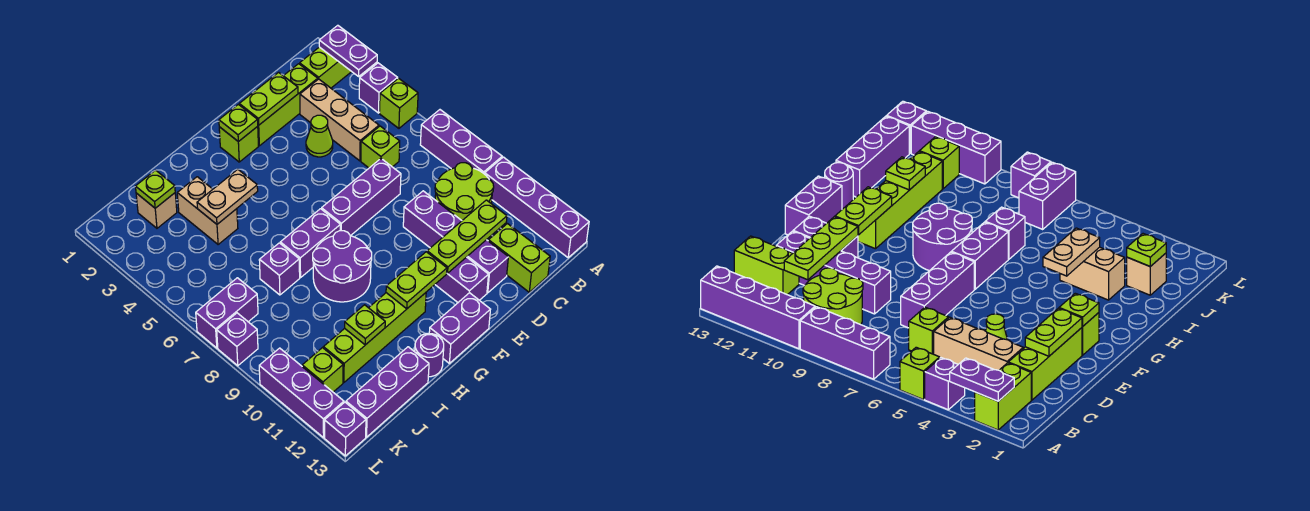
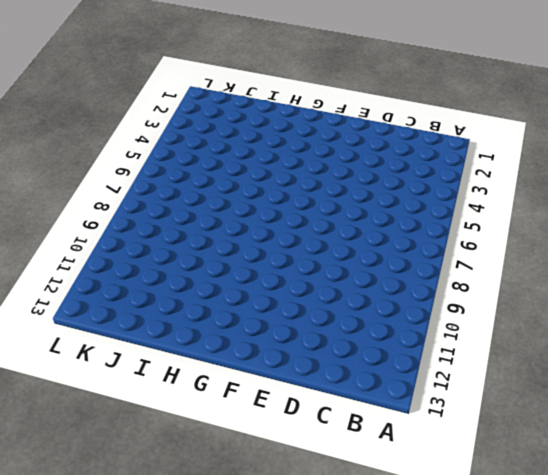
none -> lime brick A2:B2 level 1
none -> purple brick A4 level 1
none -> lime brick A5 level 1
none -> purple brick A7:A9 level 1

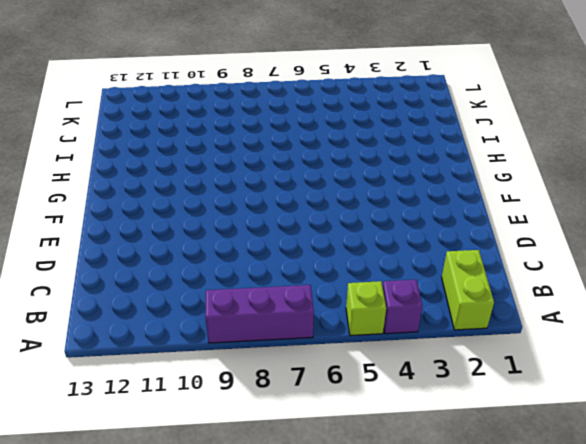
none -> purple brick A10:A13 level 1
none -> lime round brick B9:C10 level 1
none -> lime brick C2:E2 level 1
none -> tan brick C3:C5 level 1

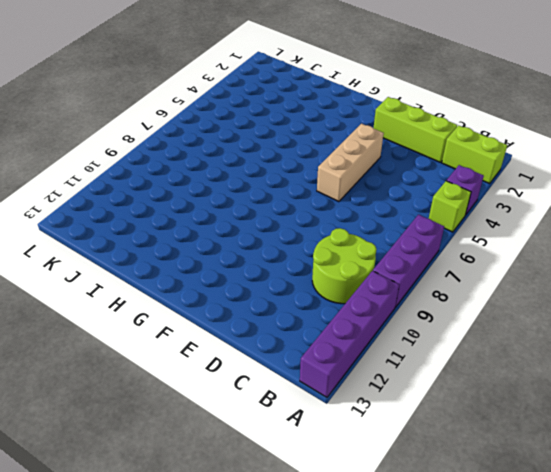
tan brick E4:E6 level 1 -> tan brick C3:C5 level 1
none -> lime brick C6 level 1
none -> lime brick C12:C13 level 1
none -> lime cone D4 level 1
none -> purple brick D7:F7 level 1

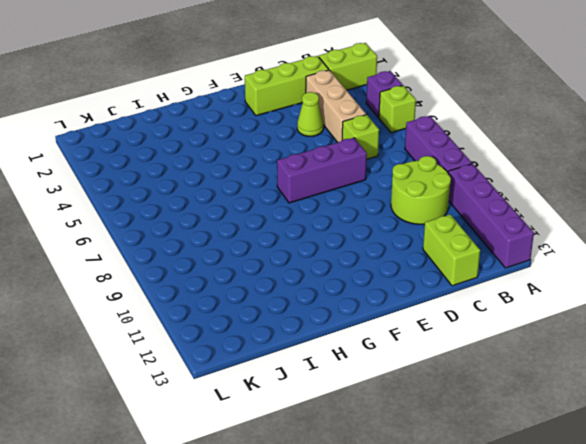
none -> purple brick D9:D12 level 1
none -> purple brick E11:E12 level 1
none -> lime brick F2 level 1
none -> purple brick F13:G13 level 1

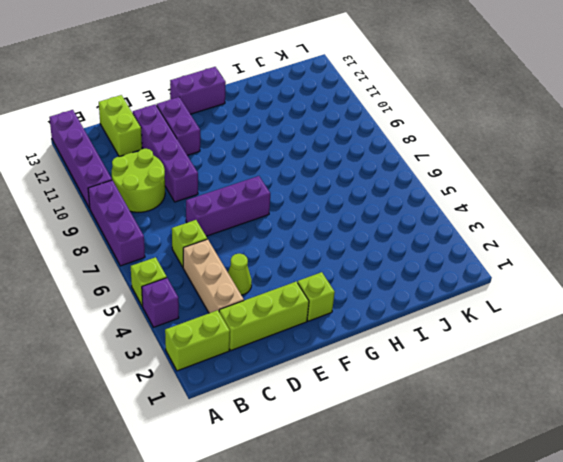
none -> purple brick G7:H7 level 1
none -> purple round brick G8:H9 level 1
none -> lime brick G11:J11 level 1
none -> purple round brick H13 level 1

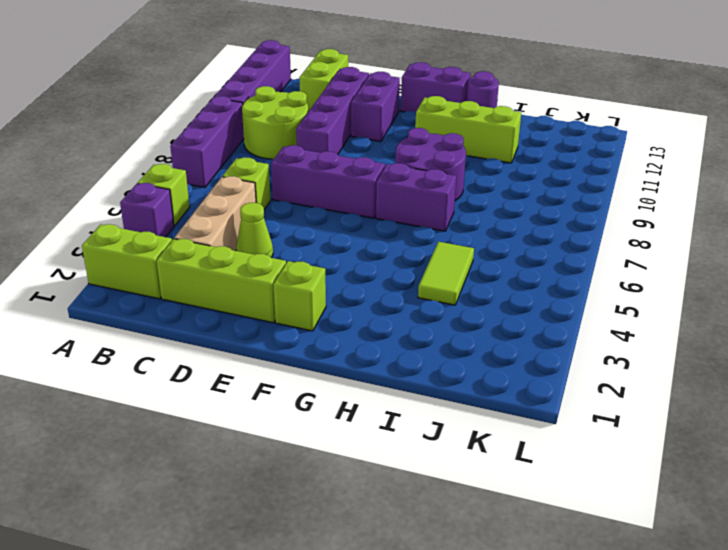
lime brick G11:I11 level 1 -> lime brick G11:J11 level 1
lime tile I4:I5 level 1 -> tan brick I3:I4 level 1
none -> purple brick I7 level 1
none -> purple brick I13:K13 level 1
none -> tan brick J2 level 1
none -> purple brick K7:L7 level 1

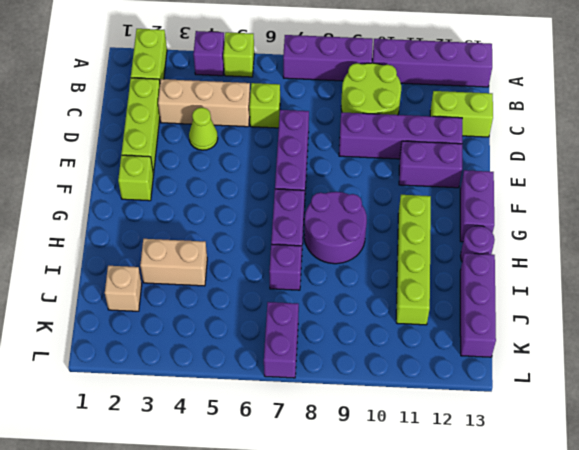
none -> lime brick K11 level 1
none -> purple brick L8 level 1
none -> purple brick L10:L12 level 1
none -> purple brick L13 level 1

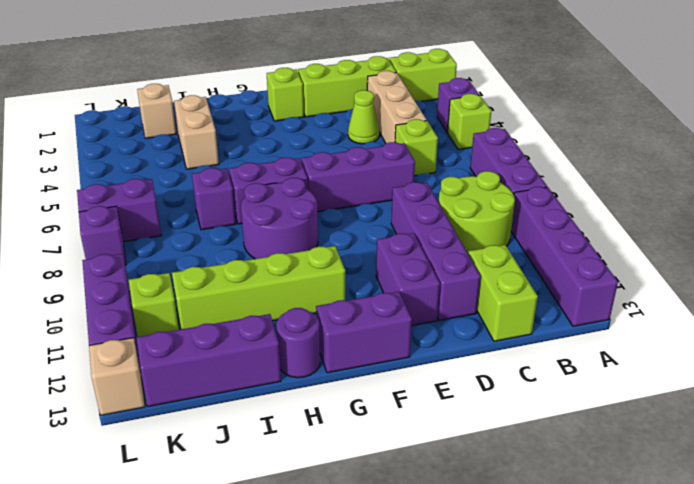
tan brick L13 level 1 -> purple brick L13 level 1
none -> purple plate A2:A3 level 2
none -> lime plate C11:E11 level 2
none -> lime plate D2:E2 level 2
none -> lime plate F2 level 2

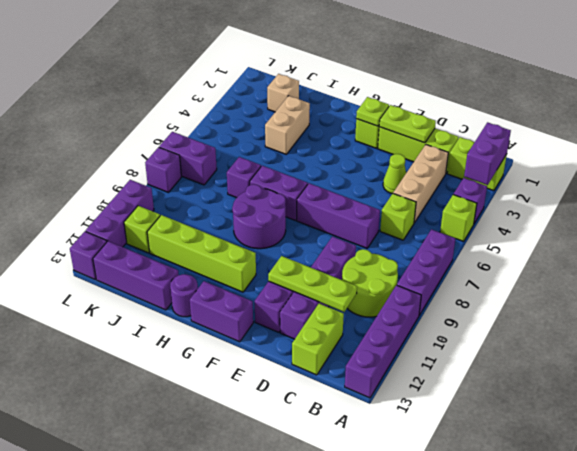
purple brick A2:A3 level 2 -> purple plate A2:A3 level 2
none -> lime plate F11:G11 level 2
none -> tan plate H4:I4 level 2
none -> lime plate I11 level 2
none -> lime plate J2 level 2

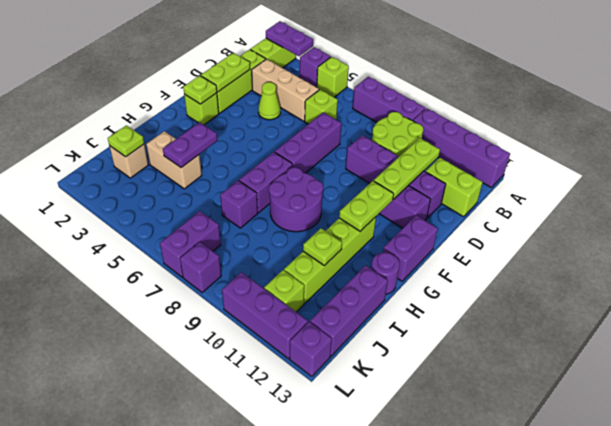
purple plate H4:I4 level 2 -> tan plate H4:I4 level 2

